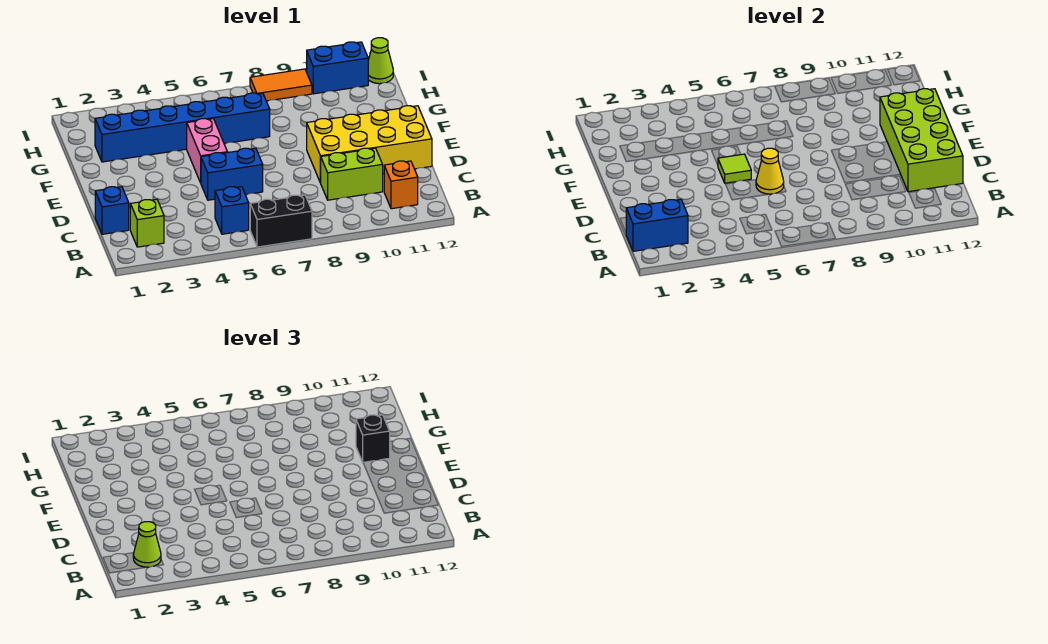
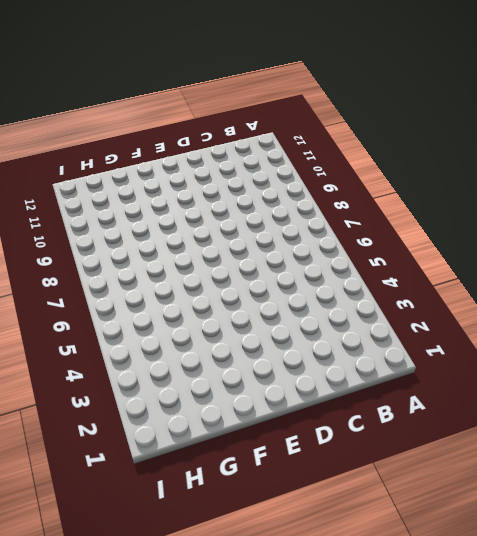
none -> black brick A6:A7 level 1
none -> lime brick B2 level 1
none -> blue brick B5 level 1

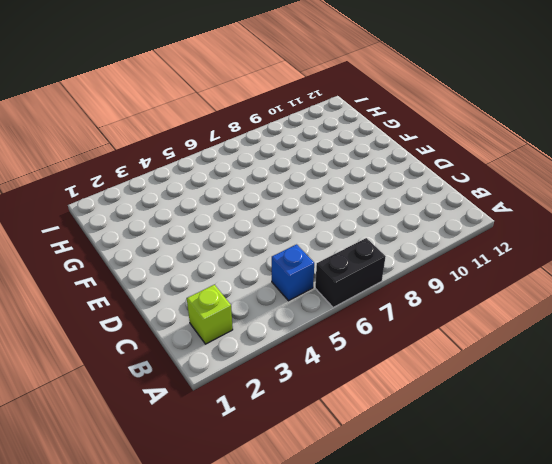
none -> orange brick B11 level 1
none -> blue brick C1 level 1
none -> lime brick C9:C10 level 1

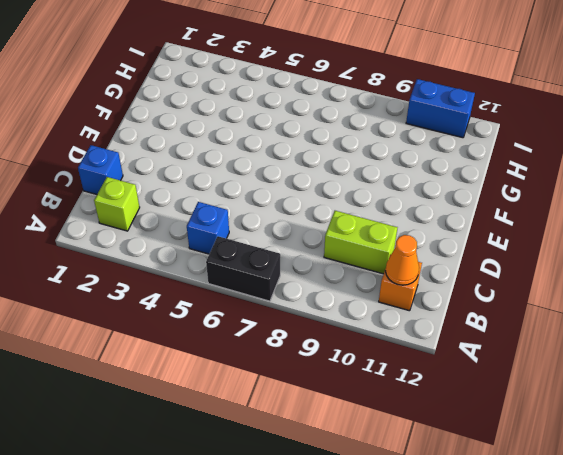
orange cone B11 level 2 -> none
none -> blue brick D5:D6 level 1
none -> yellow brick D9:E12 level 1
none -> pink brick E5:F5 level 1

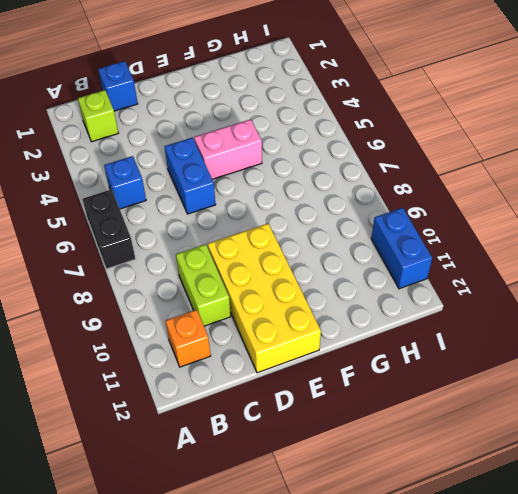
none -> blue brick G2:G7 level 1
none -> orange tile I8:I9 level 1
none -> lime cone I12 level 1

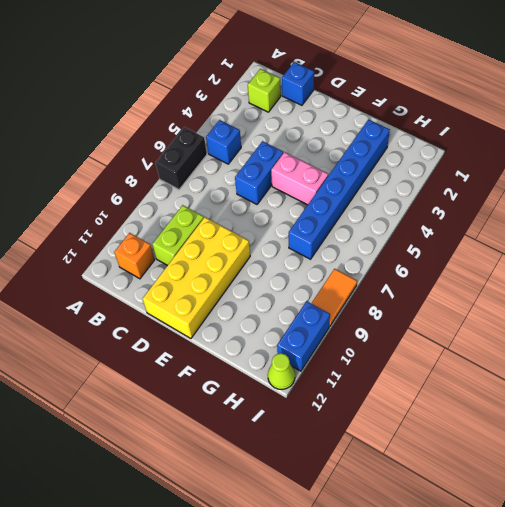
none -> blue brick B1:B2 level 2
none -> lime brick C11:F12 level 2
none -> yellow cone D6 level 2

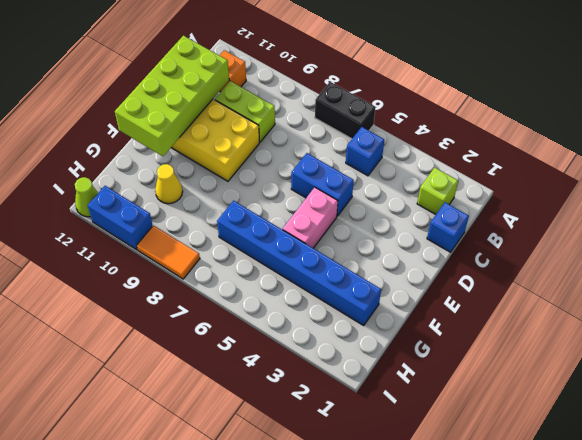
yellow cone G10 level 1 -> yellow cone D6 level 2
none -> blue brick B1:B2 level 2
none -> lime tile E5 level 2
none -> lime cone B2 level 3

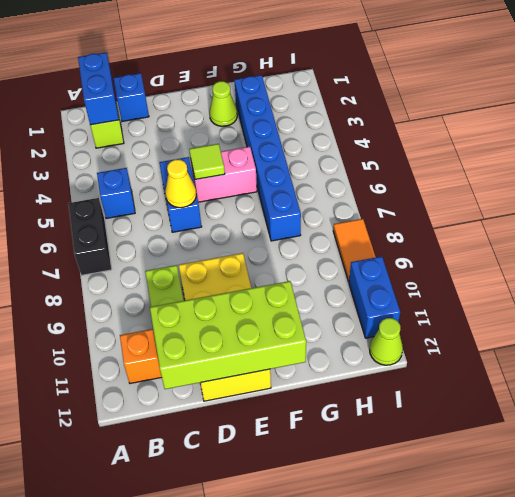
lime cone F2 level 1 -> lime cone B2 level 3
none -> black brick F11 level 3

